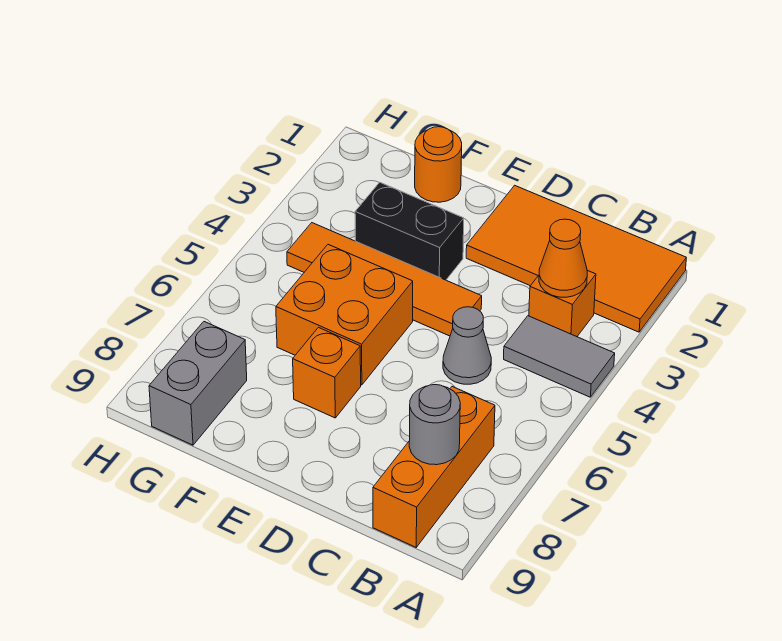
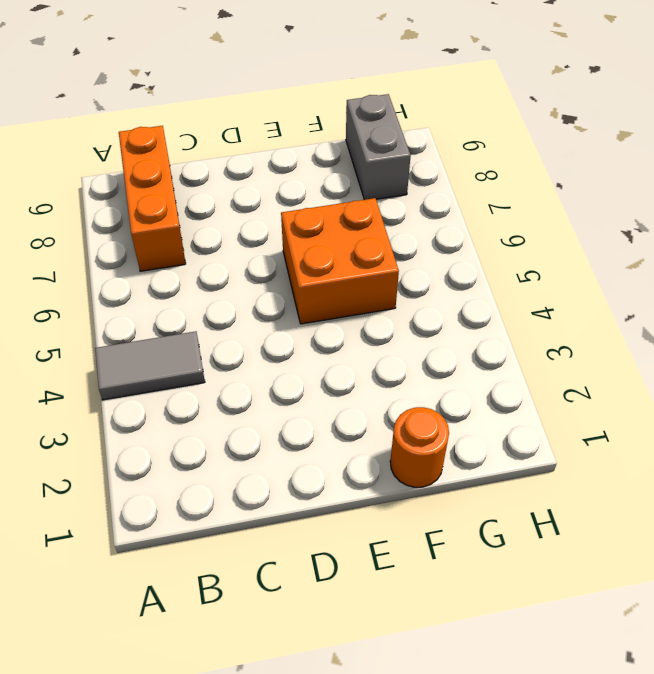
none -> orange tile A1:D2 level 1
none -> orange brick B3 level 1
none -> grey cone C5 level 1

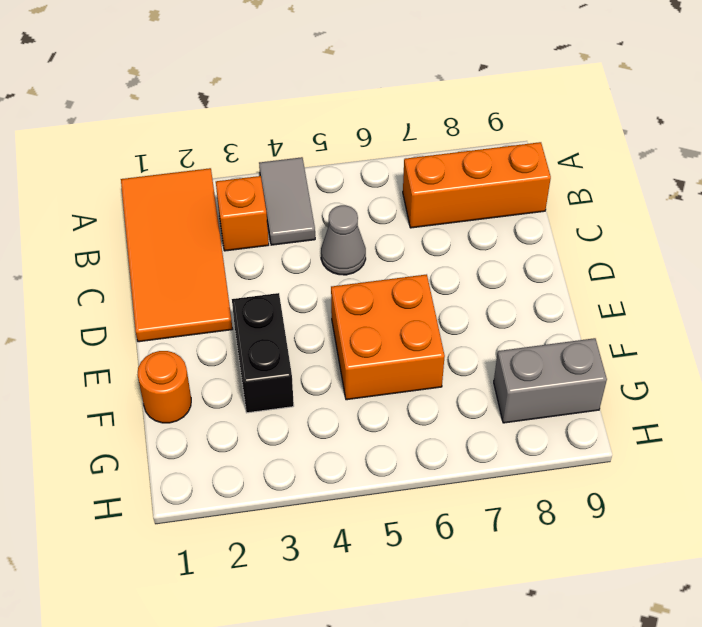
none -> orange tile D4:G4 level 1
none -> orange brick E7 level 1
none -> orange cone B3 level 2

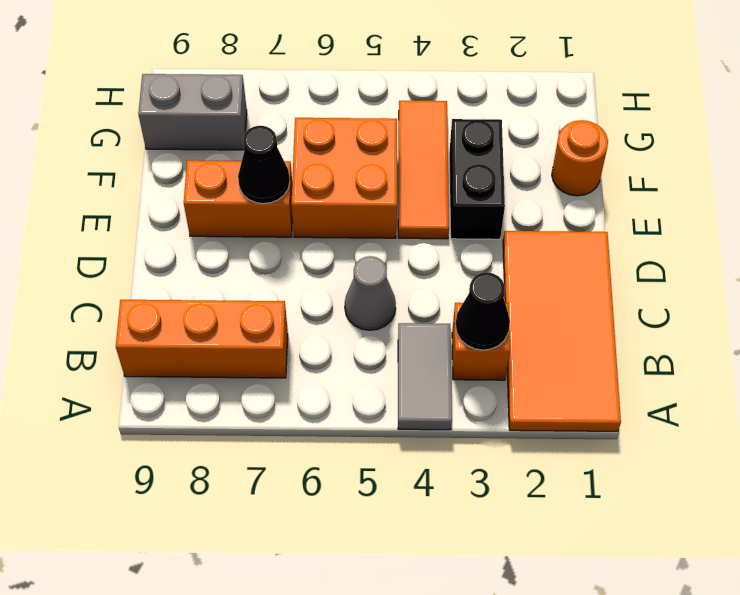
black cone B3 level 2 -> orange cone B3 level 2
orange tile E4:G4 level 1 -> orange tile D4:G4 level 1
orange brick E7:E8 level 1 -> orange brick E7 level 1
black cone E7 level 2 -> none
none -> grey round brick B8 level 2

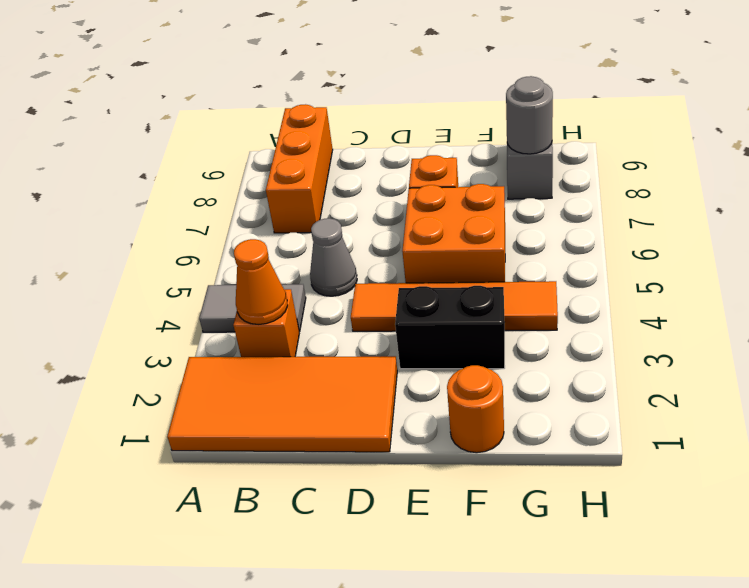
grey round brick G8 level 2 -> grey round brick B8 level 2

